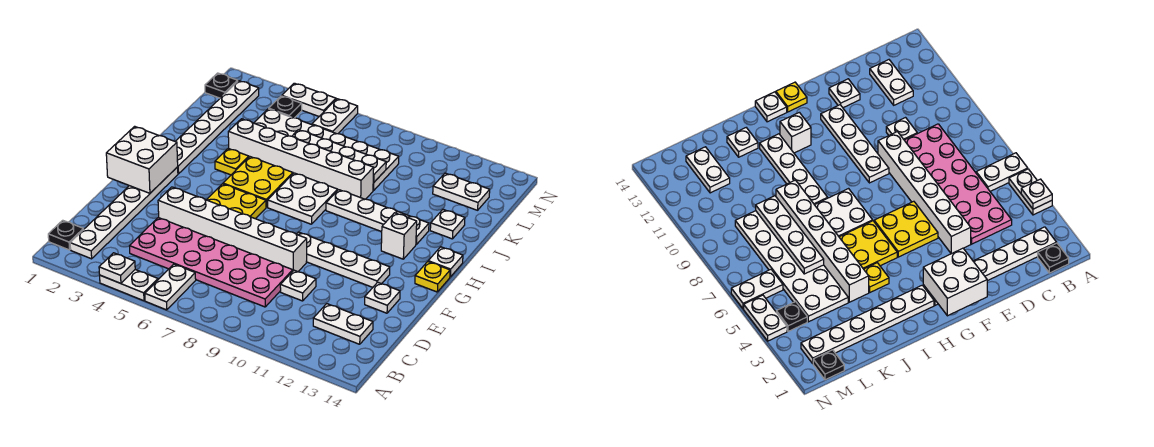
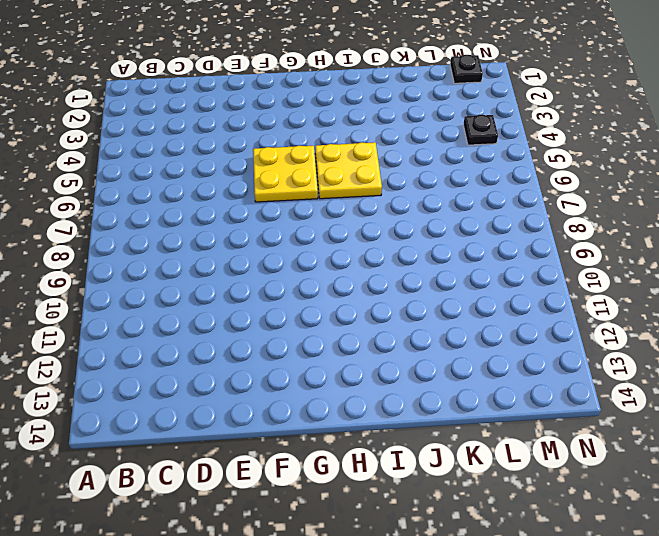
none -> white plate A4:A5 level 1
none -> white plate A6:B6 level 1
none -> black plate B1 level 1
none -> white plate B2:G2 level 1

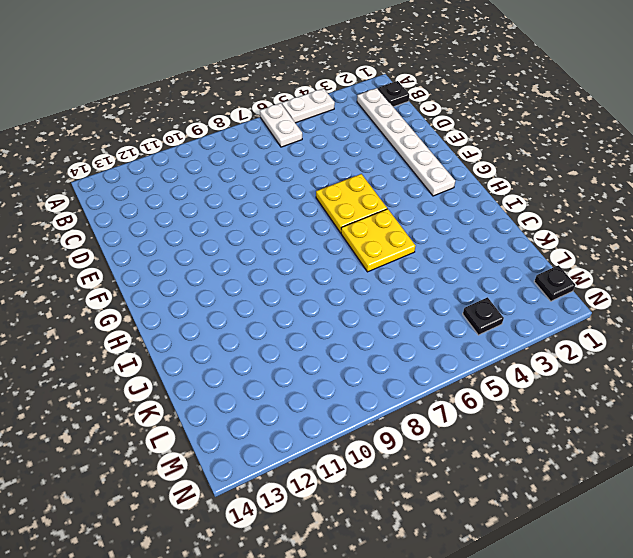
none -> pink plate C4:D9 level 1
none -> white plate C12:C13 level 1
none -> white plate D10 level 1
none -> white brick E4:E9 level 1

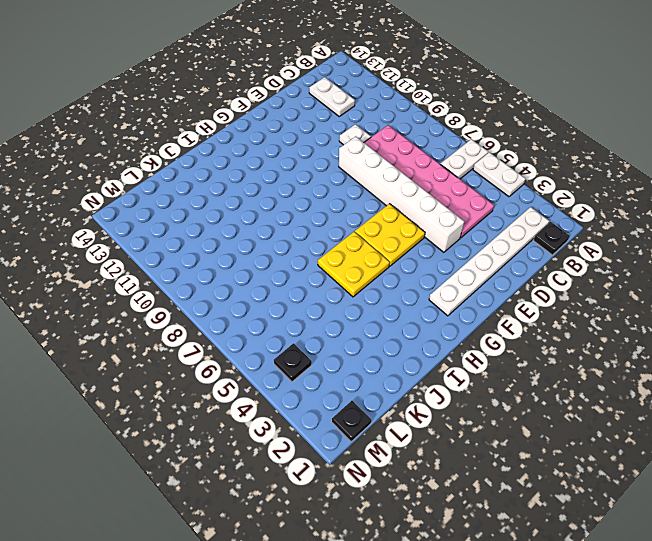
none -> white plate E13 level 1
none -> white plate F9:F12 level 1
none -> yellow plate G14 level 1
none -> white plate H2:M2 level 1

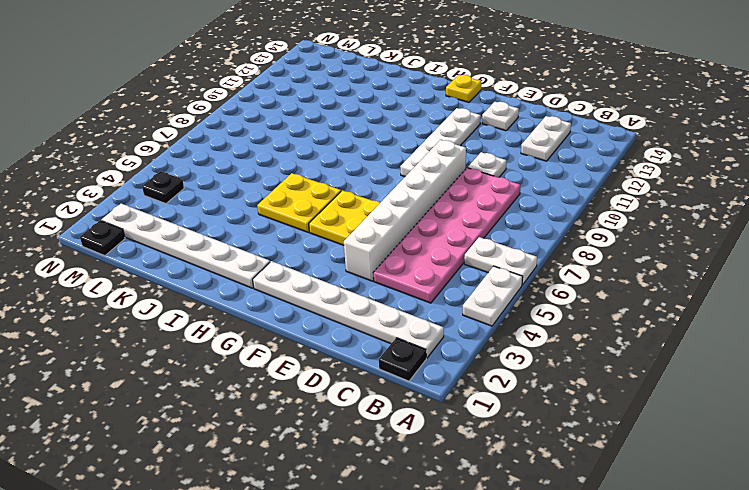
none -> white plate H7:I8 level 1
none -> white brick H12 level 1
none -> white plate H14 level 1
none -> yellow plate I4 level 1

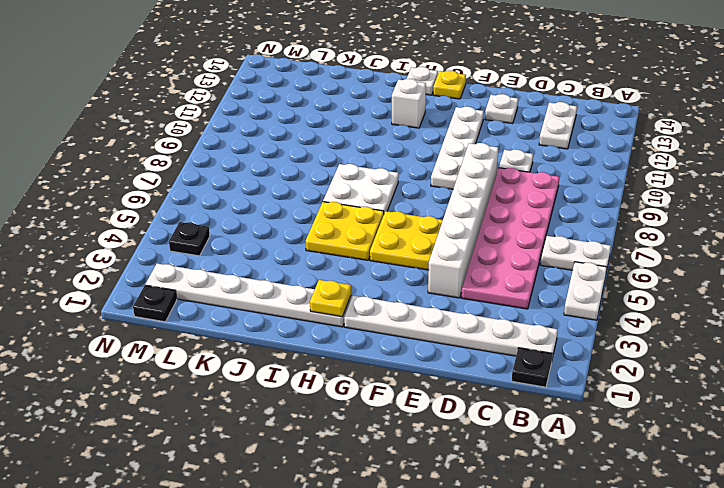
yellow plate H2 level 2 -> yellow plate I4 level 1
none -> white plate I9:I12 level 1
none -> white brick J4:J9 level 1
none -> white plate J13 level 1
none -> white plate K4:L9 level 1

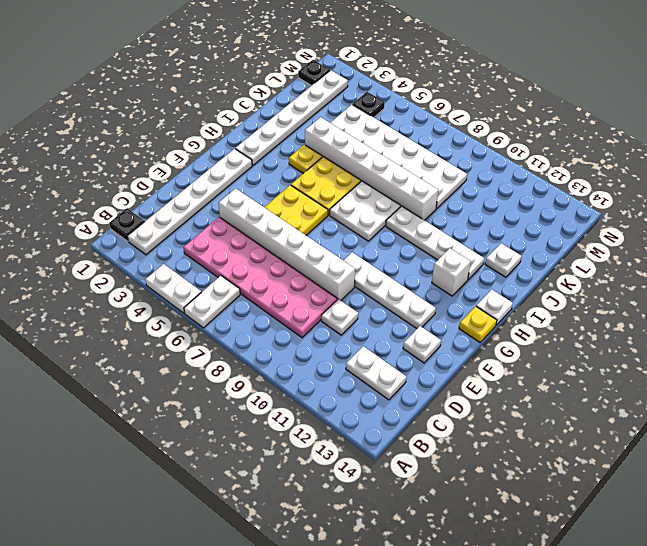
none -> white plate L12:L13 level 1
none -> white plate M6:N6 level 1
none -> white plate N4:N5 level 1
none -> white plate A4 level 2

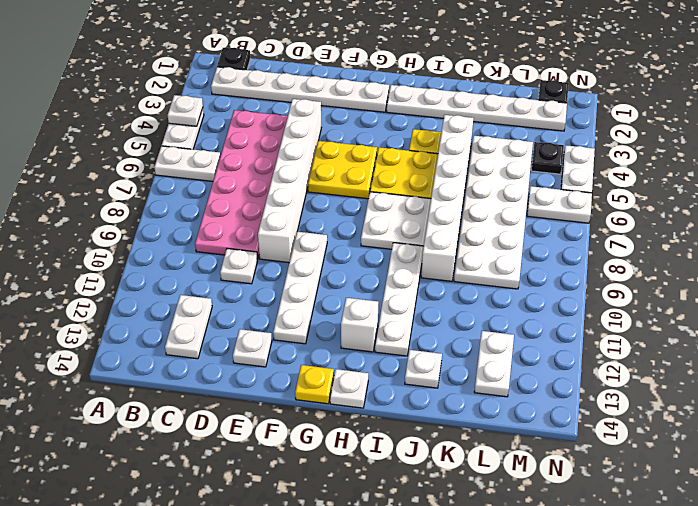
none -> white brick F1:G2 level 2
none -> white plate K6:K9 level 2

